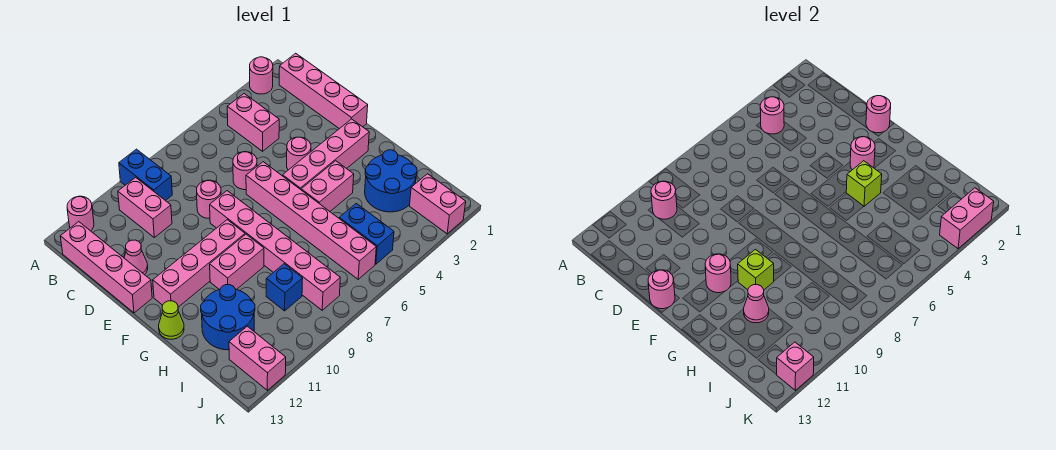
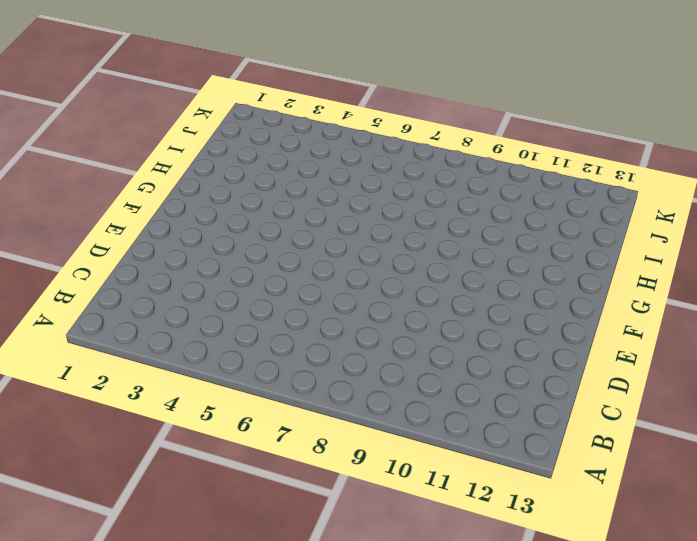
none -> pink round brick A2 level 1
none -> blue brick A9:B9 level 1
none -> pink round brick A12 level 1
none -> pink brick B1:E1 level 1

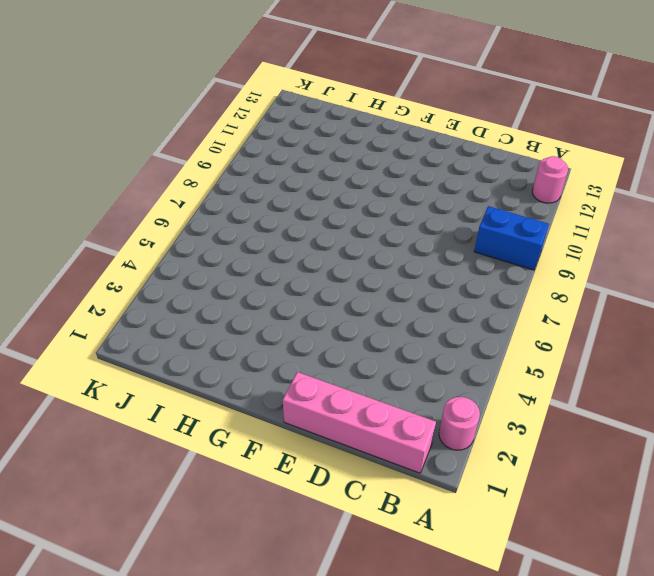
none -> pink brick B4:C4 level 1
none -> pink brick B10:C10 level 1
none -> pink brick B13:E13 level 1
none -> pink round brick D6 level 1

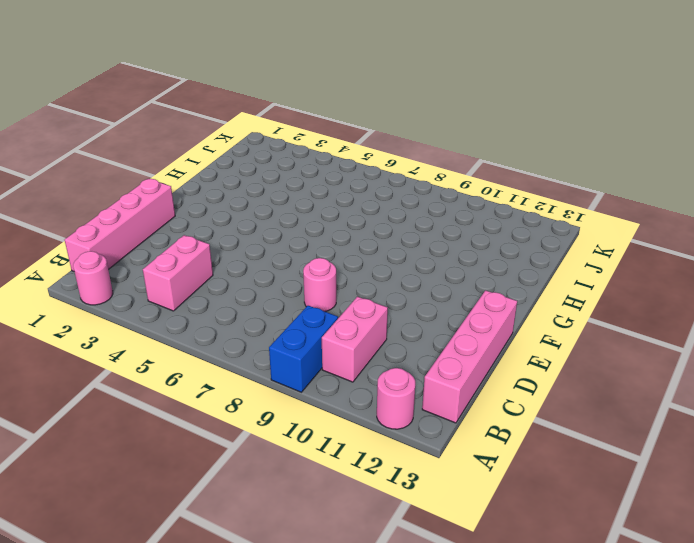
none -> pink round brick D6 level 1
none -> pink cone D12 level 1
none -> pink round brick E4 level 1
none -> pink brick E6:J6 level 1

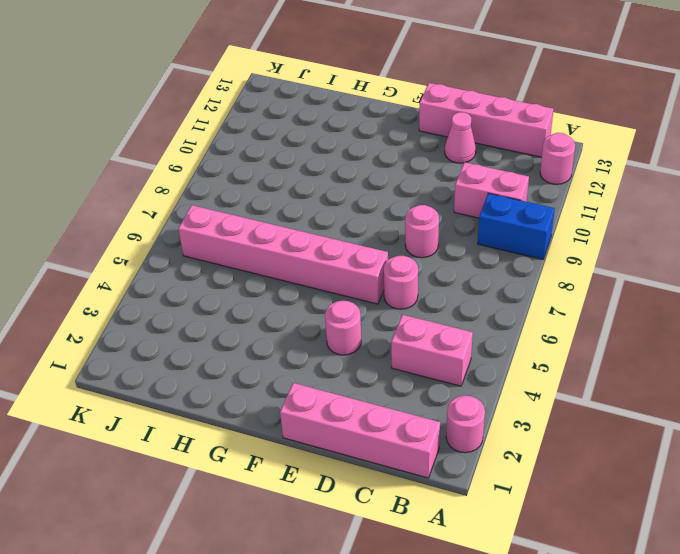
none -> pink brick E8:J8 level 1
none -> pink brick F2:F5 level 1
none -> pink brick F9:F12 level 1
none -> pink brick G4:G5 level 1

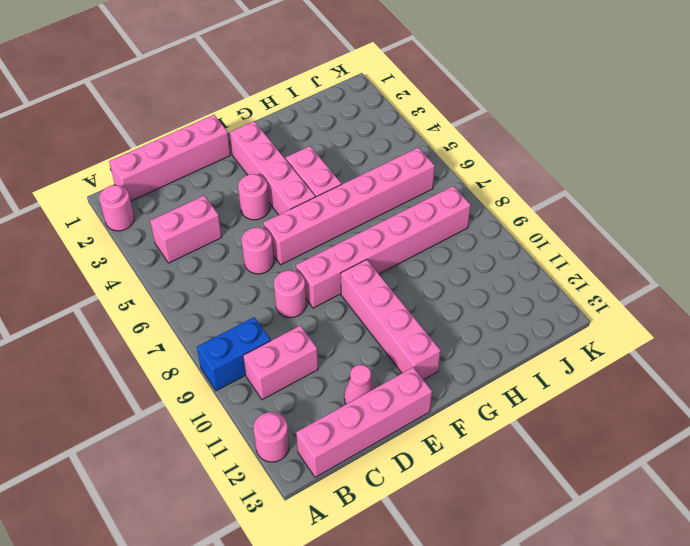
none -> pink brick G9:G10 level 1
none -> lime cone G13 level 1
none -> blue round brick H2:I3 level 1
none -> blue round brick H11:I12 level 1

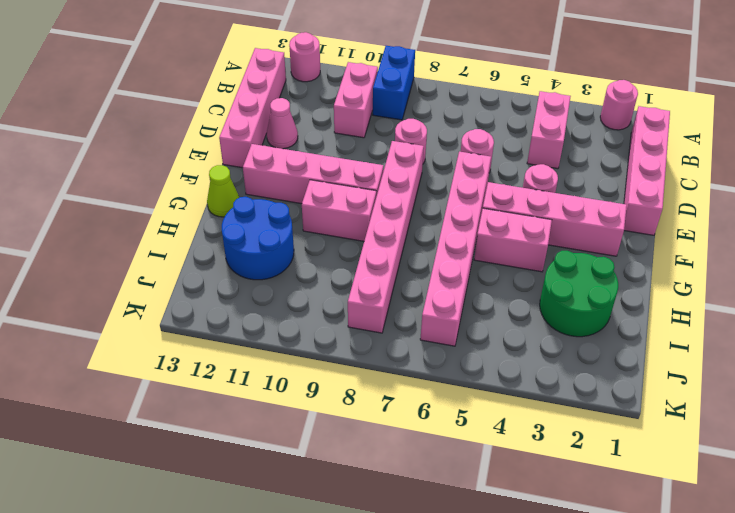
green round brick H2:I3 level 1 -> blue round brick H2:I3 level 1
none -> blue brick I5:J5 level 1
none -> blue brick I9 level 1
none -> pink brick J2:K2 level 1
none -> pink brick J12:K12 level 1

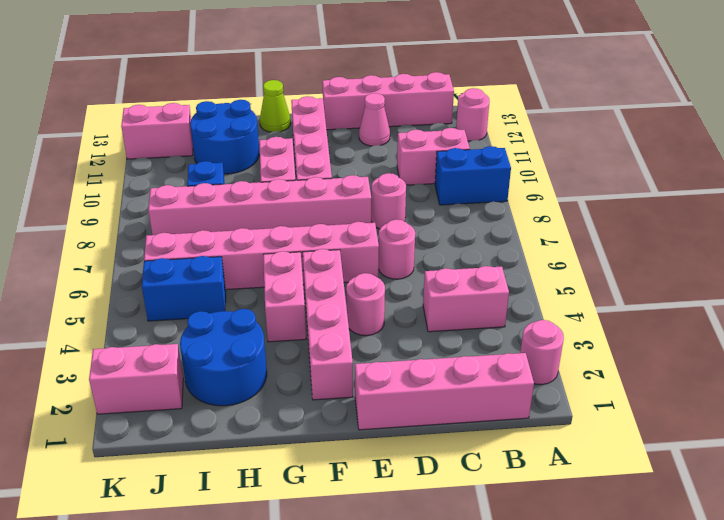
none -> pink round brick B4 level 2
none -> pink round brick B10 level 2
none -> pink round brick E1 level 2
none -> pink round brick E13 level 2

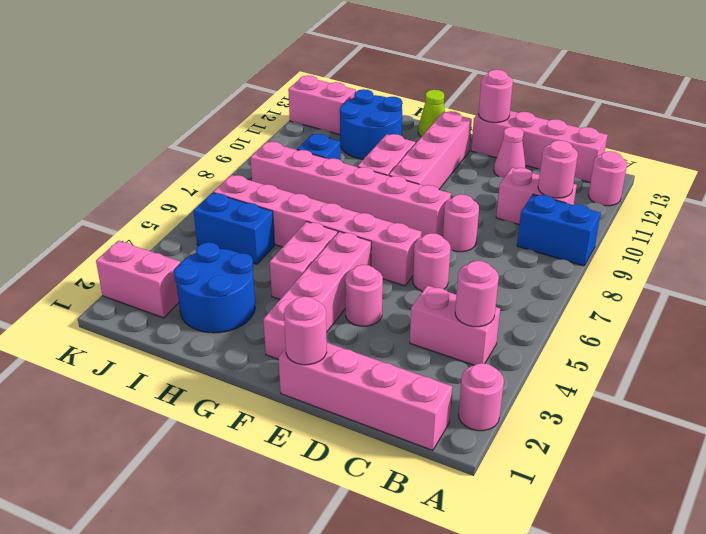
none -> pink round brick F3 level 2
none -> pink round brick F11 level 2
none -> lime brick G4 level 2
none -> lime brick G10 level 2

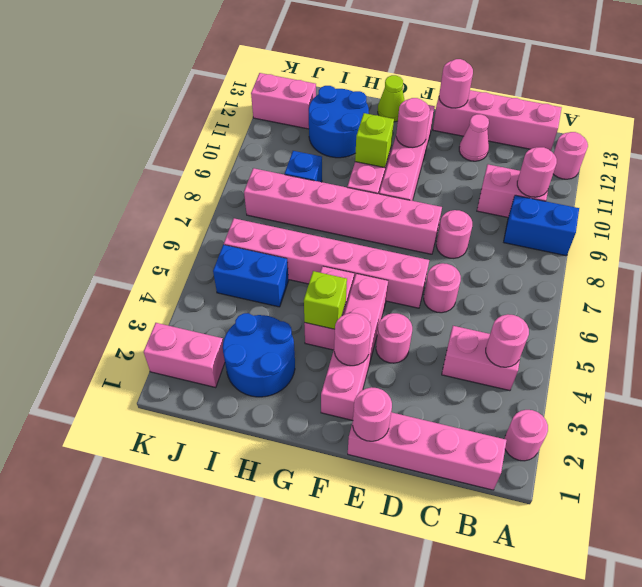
none -> pink cone H11 level 2
none -> pink brick K2:K3 level 2
none -> pink brick K12 level 2

